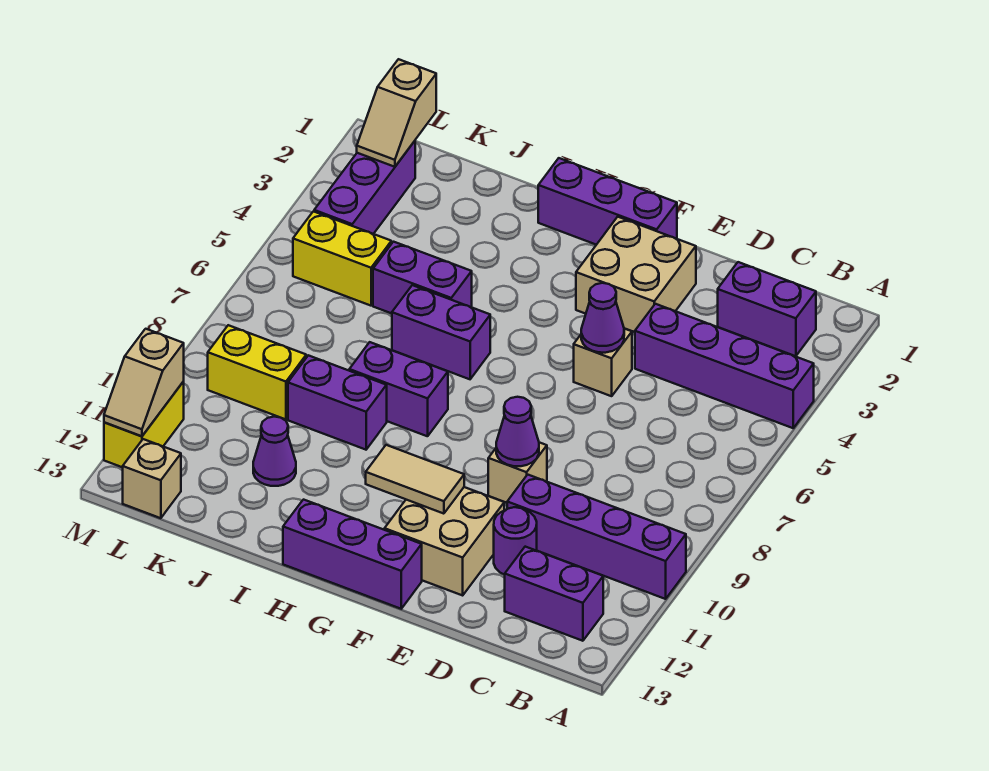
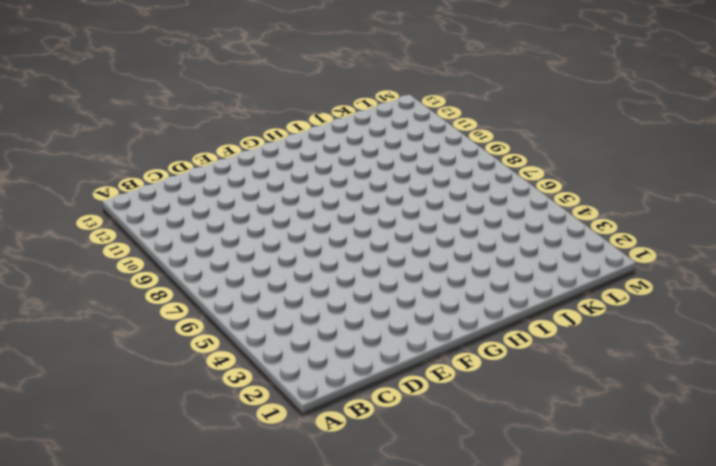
none -> purple brick A4:D4 level 1
none -> purple brick A10:D10 level 1
none -> purple brick B2:C2 level 1

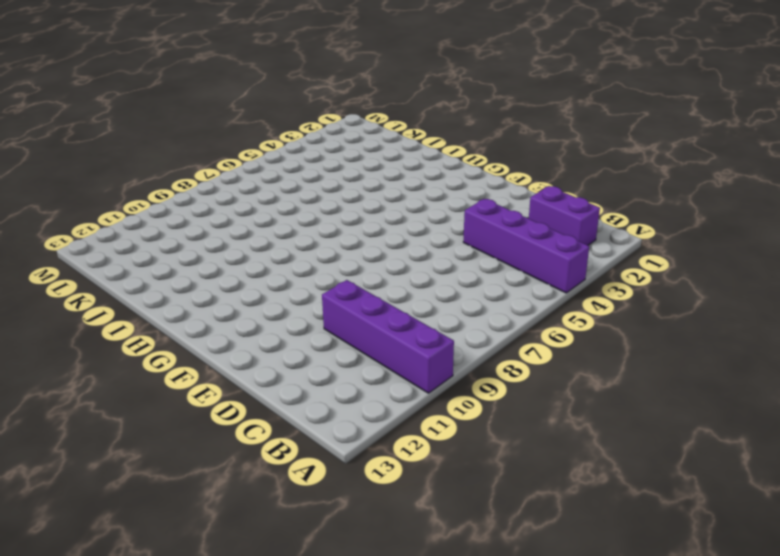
none -> purple brick B12:C12 level 1
none -> purple round brick D11 level 1
none -> tan brick E2:F3 level 1

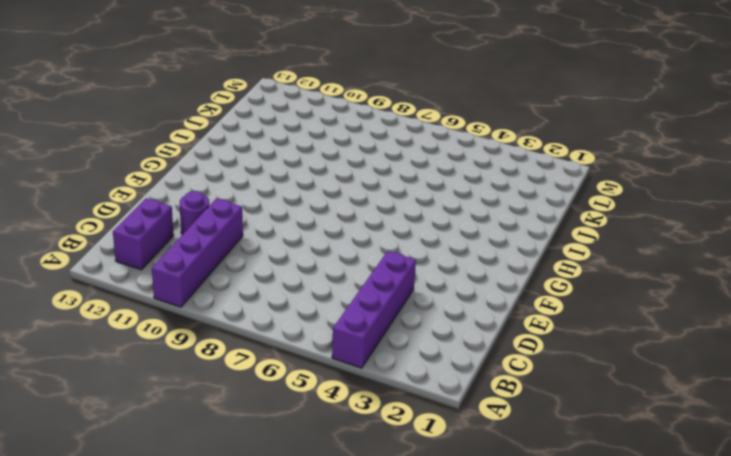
none -> purple brick B2:C2 level 1
none -> tan brick E2:F3 level 1
none -> tan brick E5 level 1

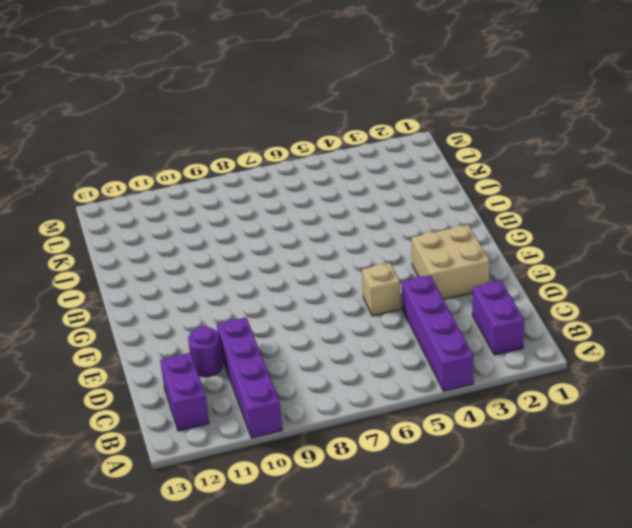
none -> tan brick E9 level 1
none -> tan brick E11:F12 level 1
none -> purple brick F1:H1 level 1

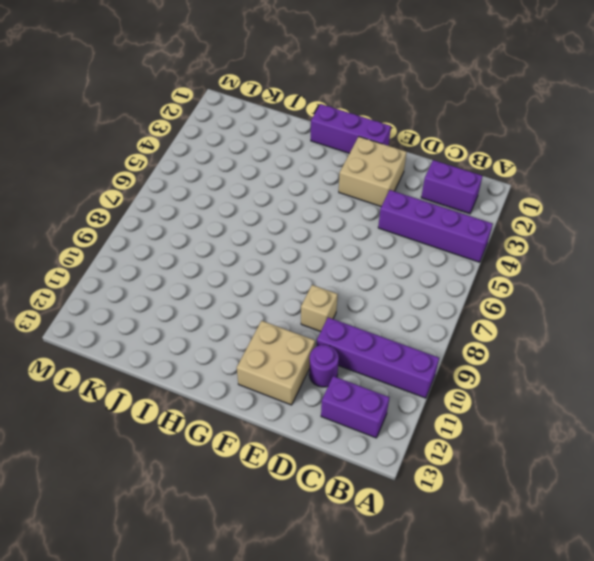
none -> tan brick E5 level 1
none -> purple brick F13:H13 level 1
none -> purple brick H6:I6 level 1

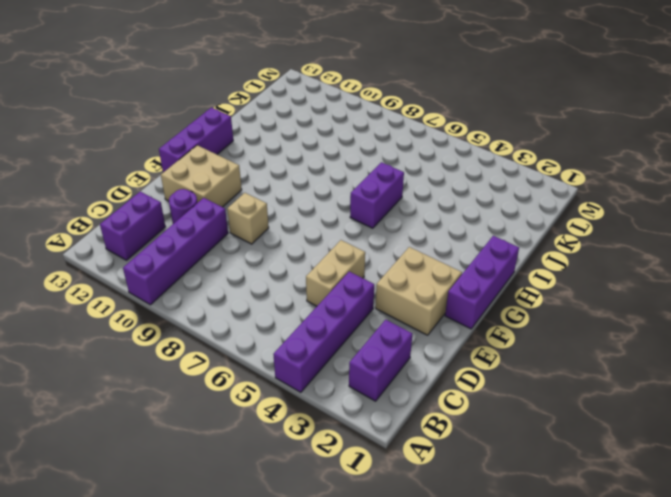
tan brick D5:E5 level 1 -> tan brick E5 level 1
none -> purple brick H8:I8 level 1
none -> purple brick I5:J5 level 1
none -> purple brick I9:J9 level 1

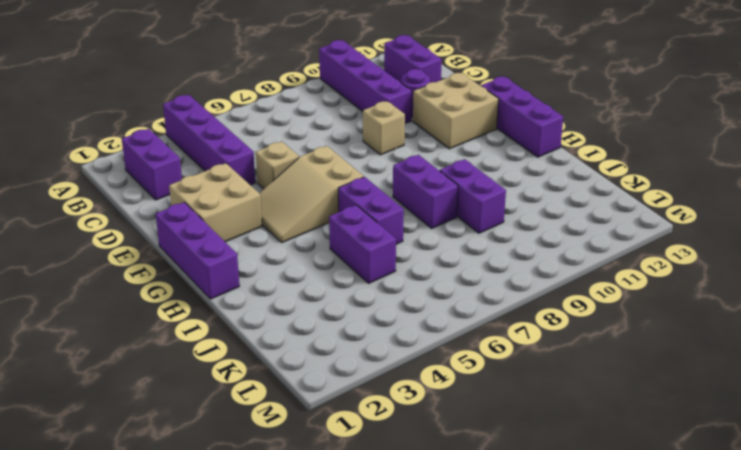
tan slope F4:G6 level 1 top 6 -> none
none -> purple cone J11 level 1
none -> yellow brick K5:L5 level 1
none -> yellow brick K9:L9 level 1

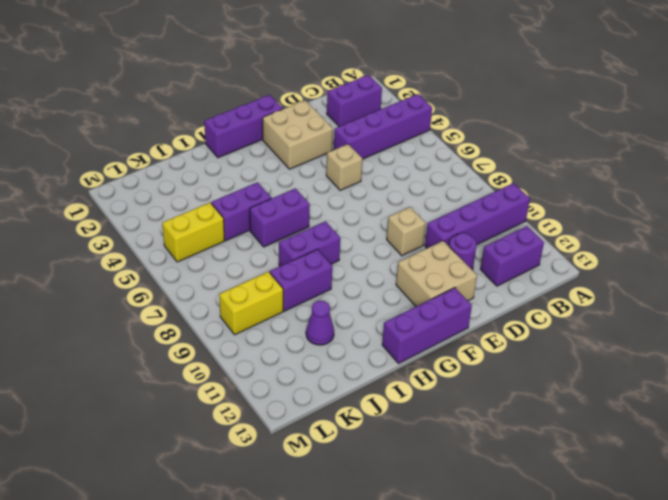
none -> purple brick L2:L4 level 1
none -> tan brick L13 level 1
none -> yellow brick M11:M12 level 1

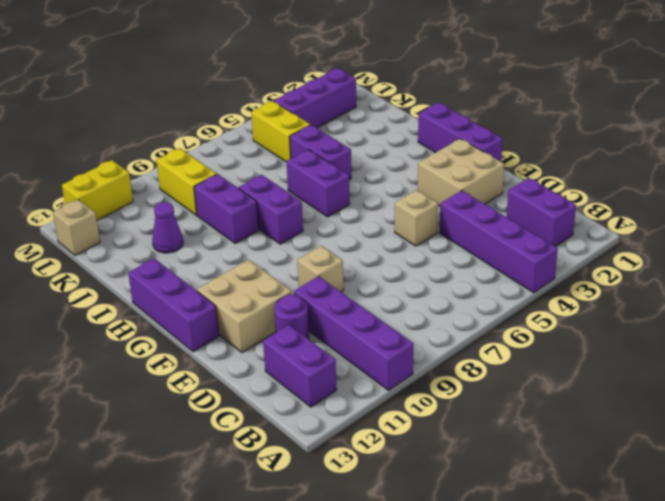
none -> purple cone E5 level 2
none -> purple cone E9 level 2
none -> tan tile F11:G11 level 2

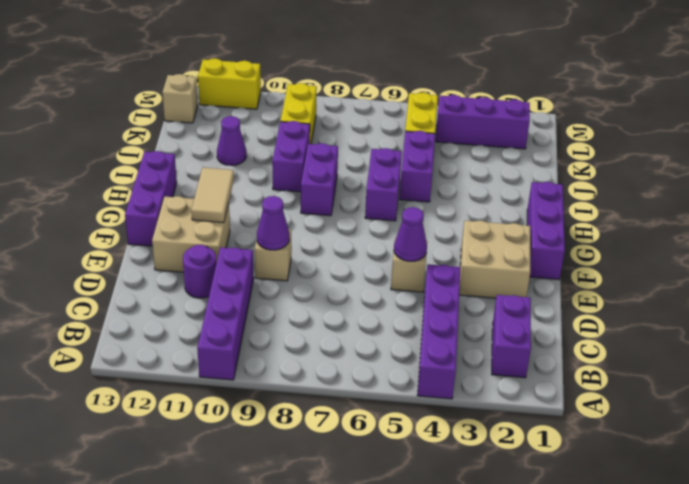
none -> purple brick B12:C12 level 1
none -> tan slope L1:L2 level 2 top 1
none -> tan slope M11:M12 level 2 top 11

